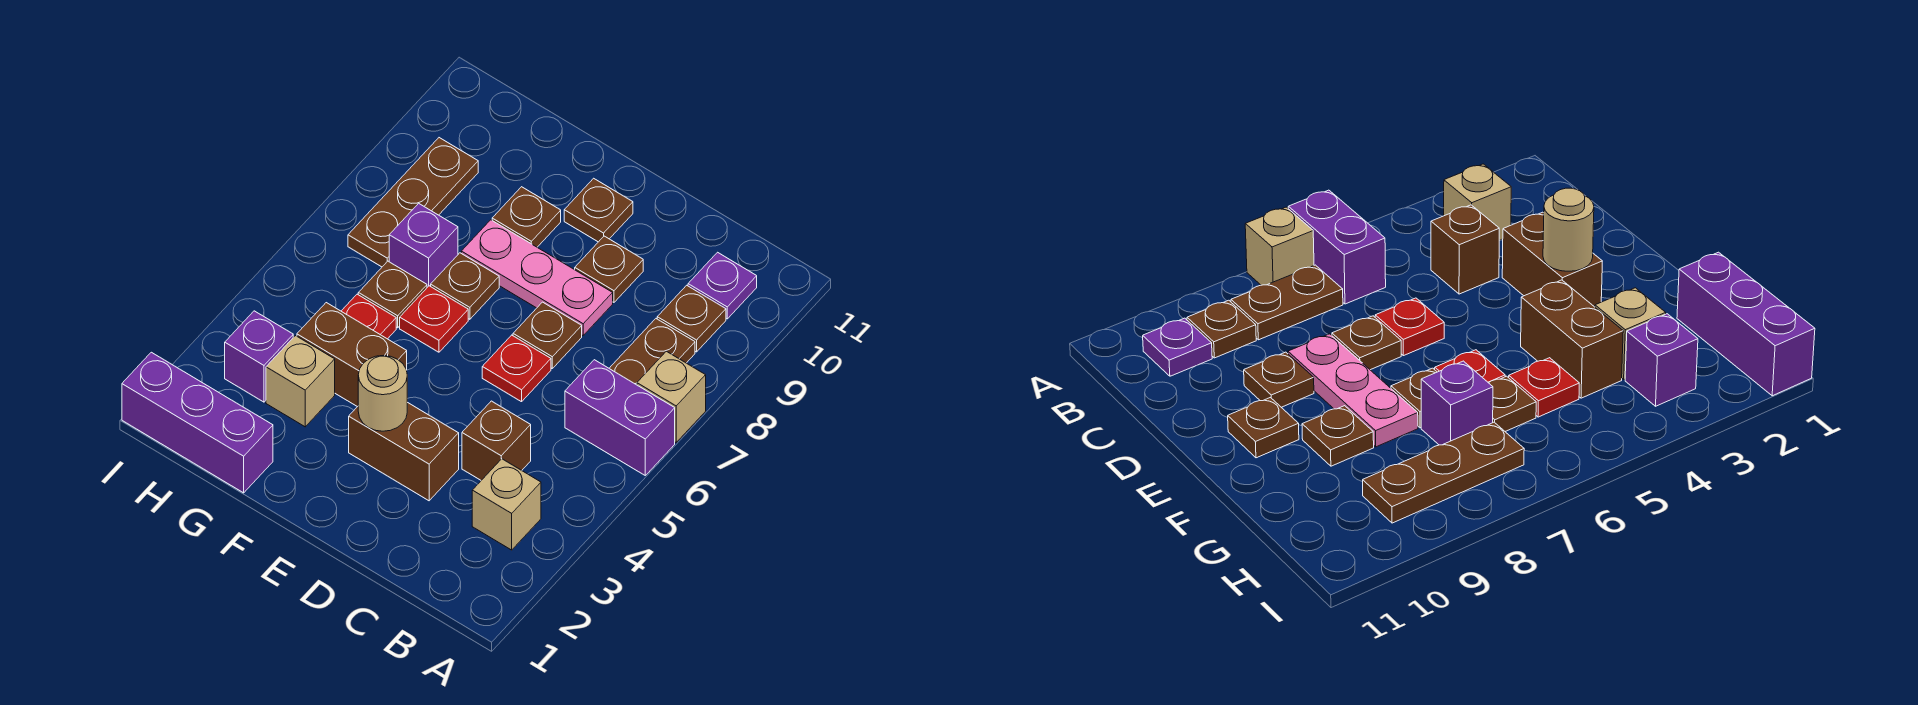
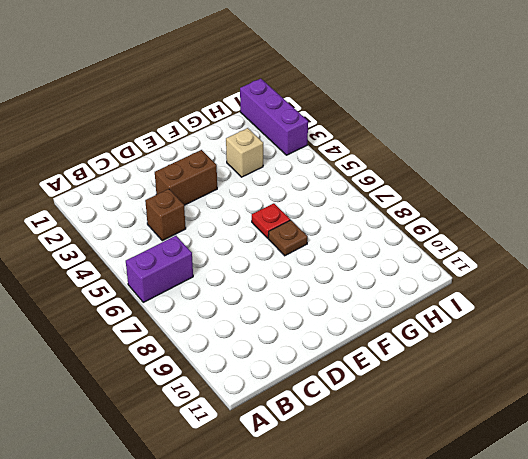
purple brick I1:I3 level 1 -> purple brick G1:I1 level 1
none -> tan brick A7 level 1
none -> tan brick B3 level 1
none -> brown plate B7:B8 level 1

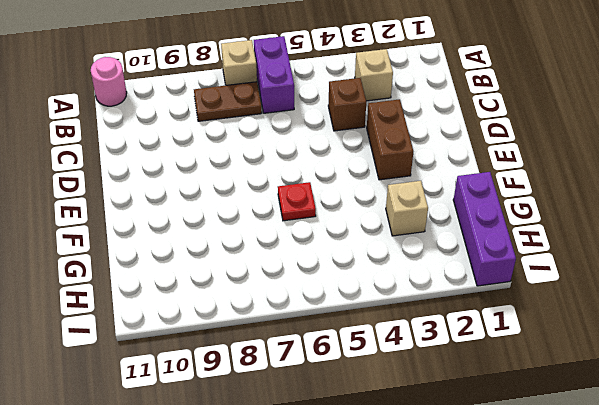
pink round brick A11 level 1 -> none
none -> brown plate B9 level 1
none -> purple plate B10 level 1
none -> red plate D6 level 1

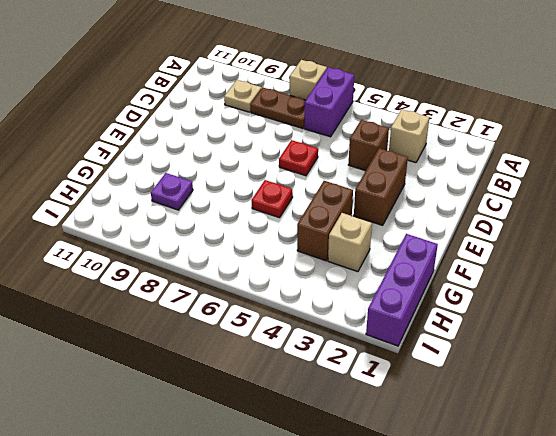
tan plate B9 level 1 -> brown plate B9 level 1
purple plate G9 level 1 -> purple plate B10 level 1
none -> brown plate D7 level 1
none -> pink plate D8:F8 level 1
none -> brown plate D9 level 1

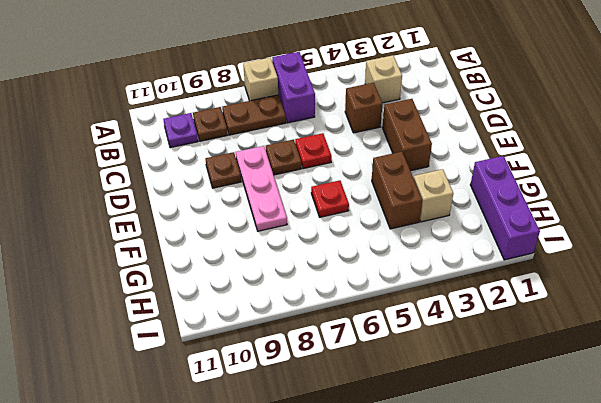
none -> brown plate E10 level 1
none -> brown plate F7 level 1
none -> brown plate F9 level 1

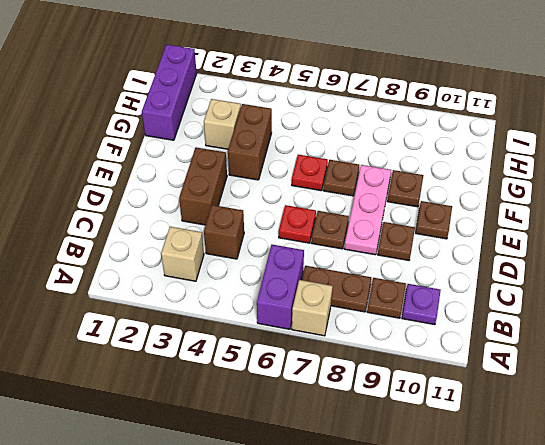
none -> red plate G5 level 1
none -> brown plate G6 level 1
none -> purple brick G7 level 1

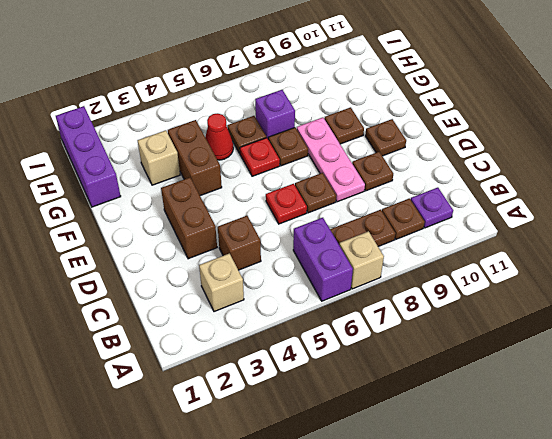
red cone G5 level 1 -> red plate G5 level 1
none -> purple brick H3 level 1
none -> brown plate H7:H9 level 1
none -> tan round brick E3 level 2

